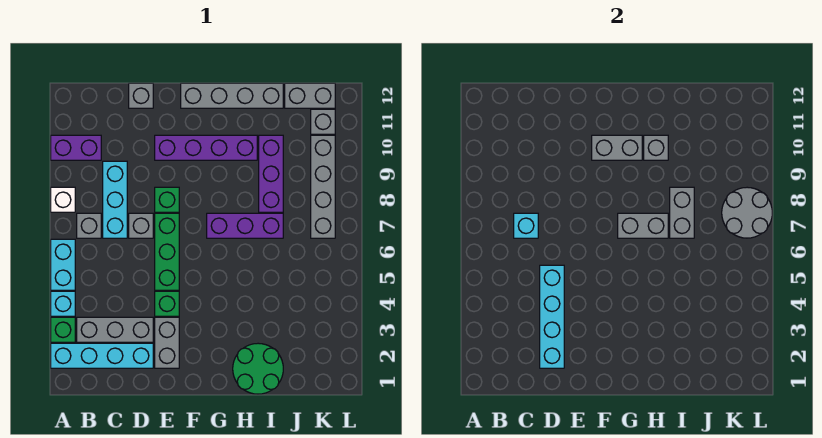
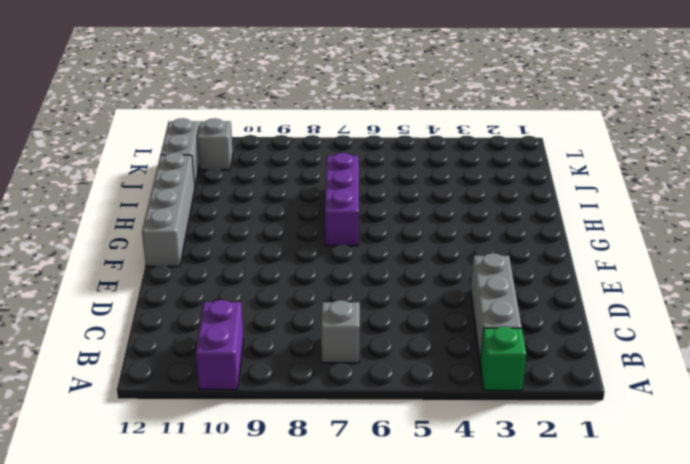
none -> cyan brick A2:D2 level 1
none -> cyan brick A4 level 1
none -> cyan brick A5:A6 level 1
none -> white brick A8 level 1

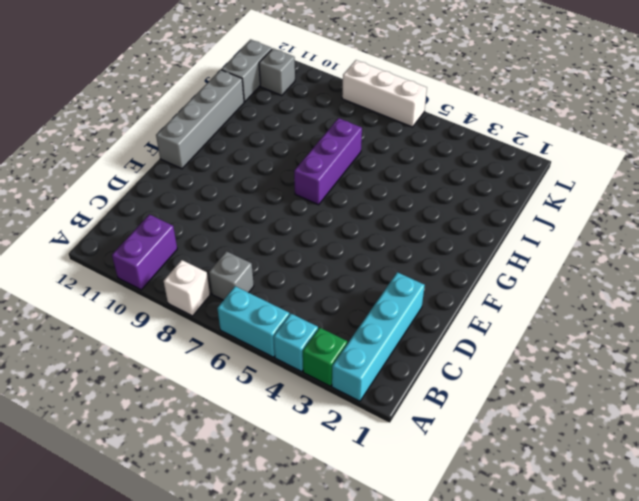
white brick L6:L8 level 1 -> none
none -> grey brick B3:D3 level 1
none -> cyan brick C7:C9 level 1
none -> grey brick D7 level 1
none -> grey brick D12 level 1

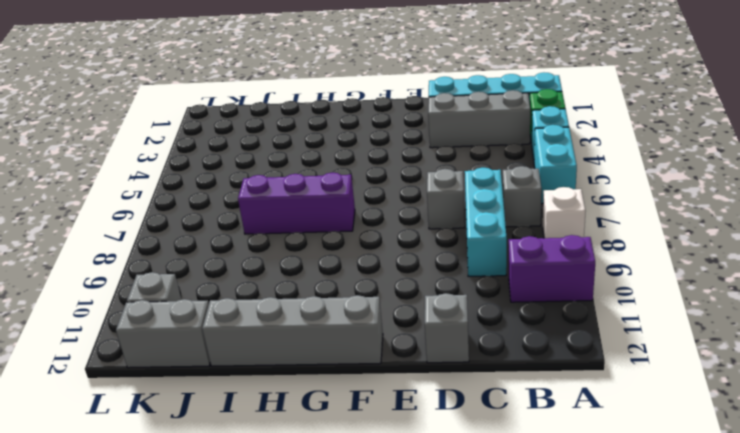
none -> grey brick E2:E3 level 1
none -> green brick E4 level 1
none -> green brick E5:E7 level 1
none -> green brick E8 level 1

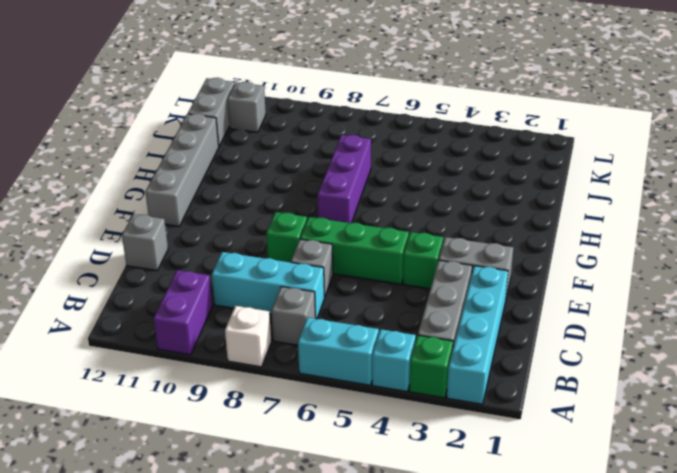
none -> purple brick E10:H10 level 1
none -> green round brick H1:I2 level 1
none -> purple brick I8:I10 level 1
none -> grey brick K7:K10 level 1

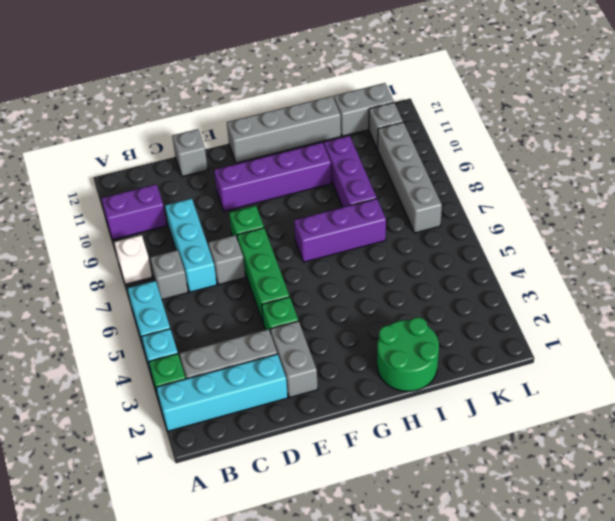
none -> cyan brick C7 level 2
none -> cyan brick D2:D5 level 2
none -> grey brick F10:G10 level 2
none -> grey brick G7:H7 level 2

